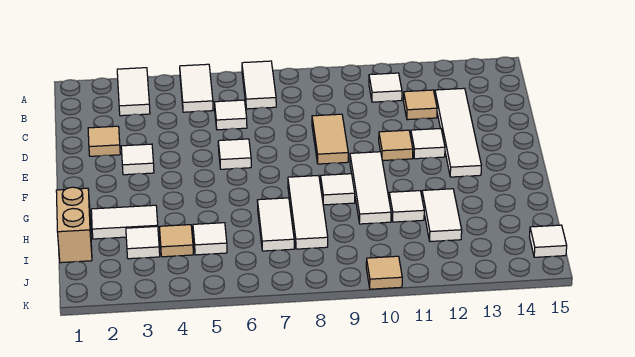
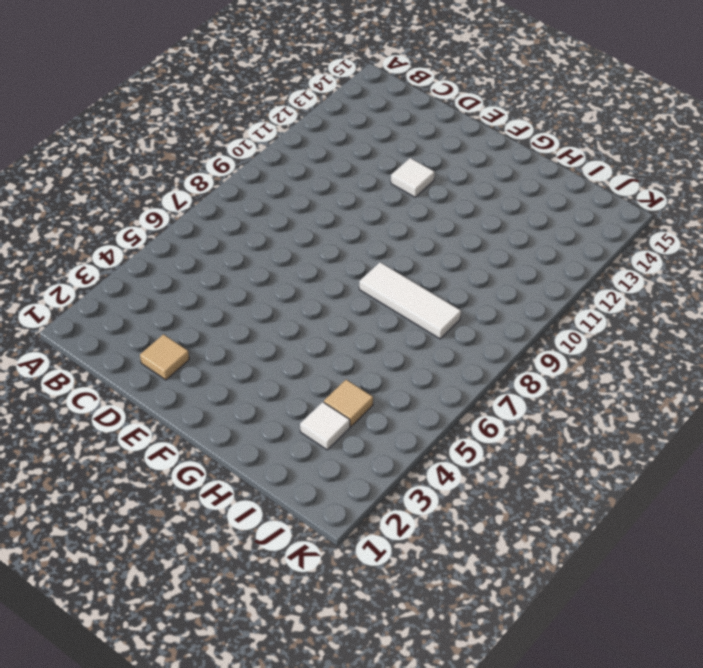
none -> white tile A3:B3 level 1
none -> white tile A5:B5 level 1
none -> white tile A7:B7 level 1

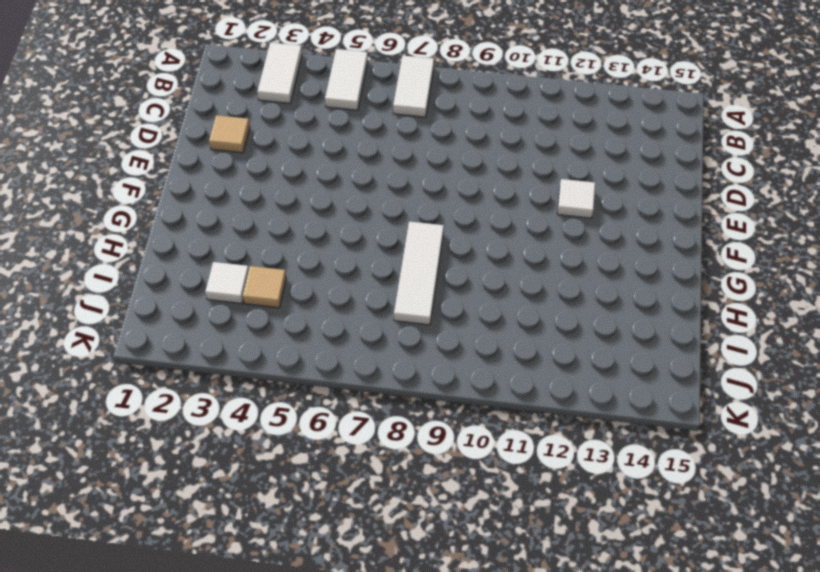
none -> white tile B11 level 1
none -> white tile C6 level 1
none -> tan tile C12 level 1

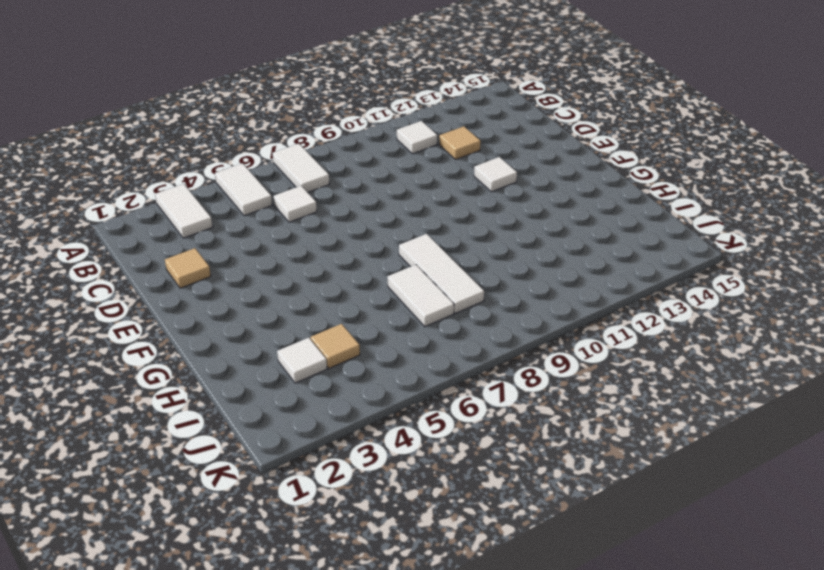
none -> white tile C13:F13 level 1
none -> tan tile D9:E9 level 1
none -> white tile E3 level 1

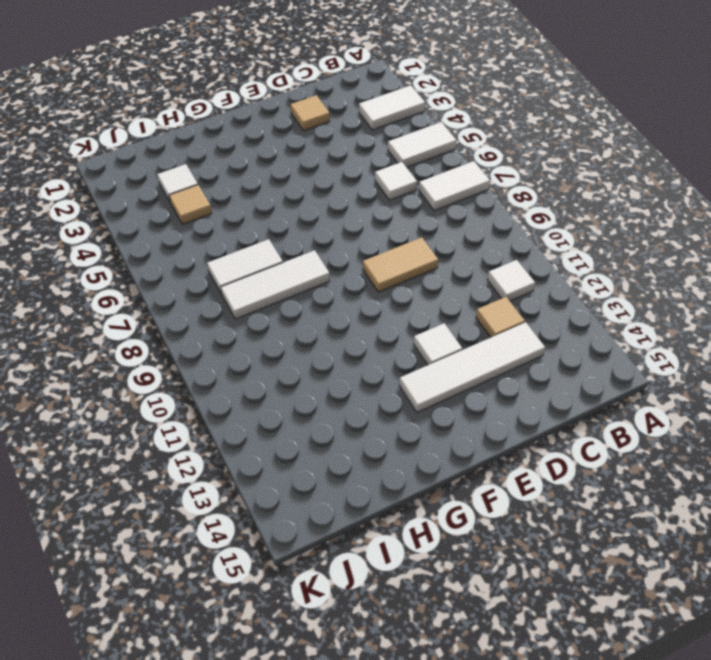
none -> white tile E3 level 1
none -> white tile E6 level 1
none -> tan tile E11 level 1

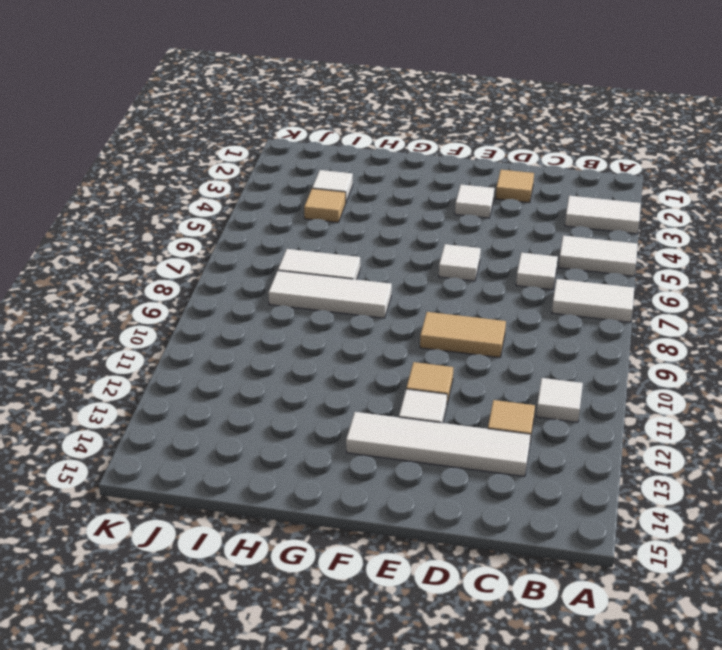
none -> white tile F10:H10 level 1
none -> white tile G9 level 1
none -> tan brick H1:I1 level 1

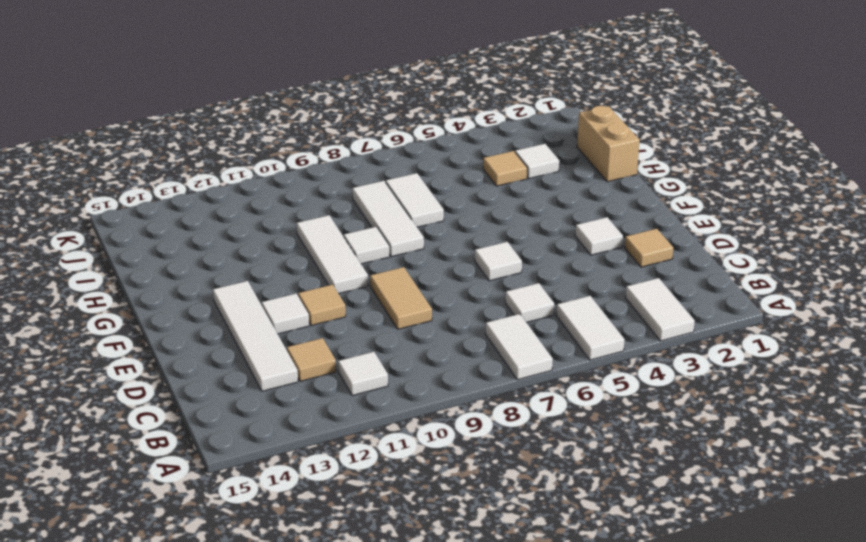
none -> white tile H2:H3 level 1
none -> white tile H11 level 1
none -> white tile H12:I12 level 1

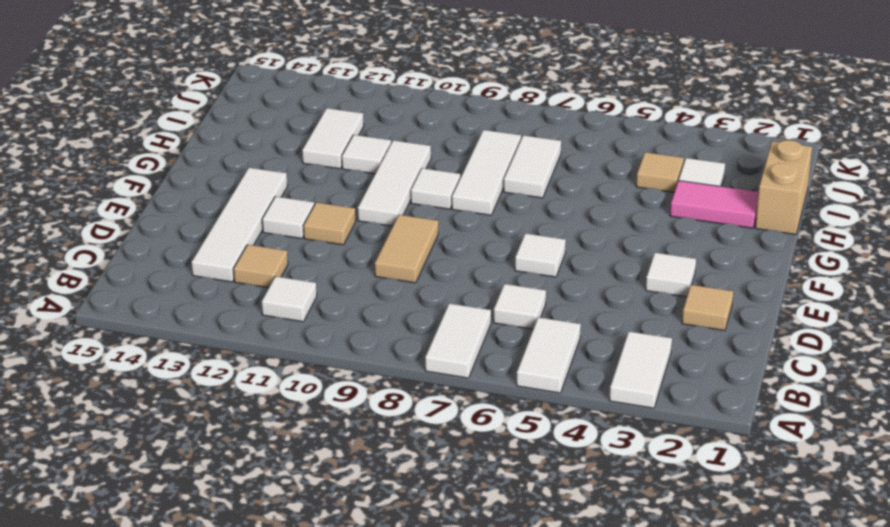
pink tile H2:H3 level 1 -> white tile H2:H3 level 1
none -> white tile I5 level 1
none -> white tile J15 level 1
none -> tan tile K10 level 1

